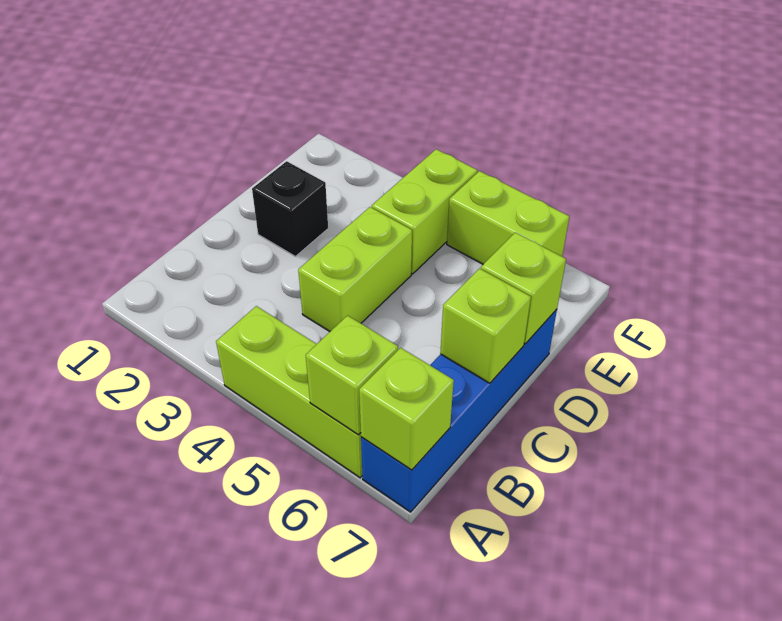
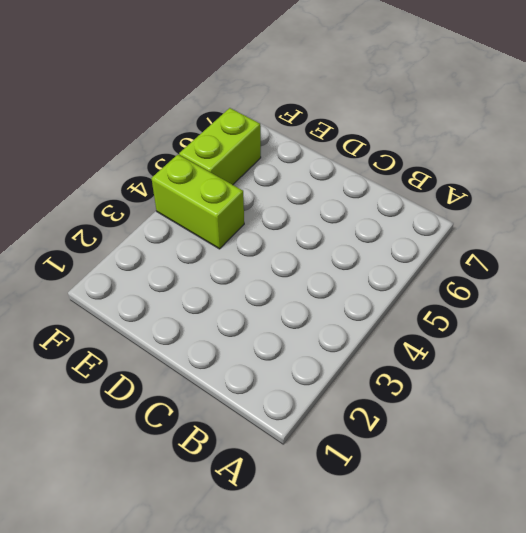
none -> lime brick A4:A6 level 1
none -> blue brick A7:D7 level 1

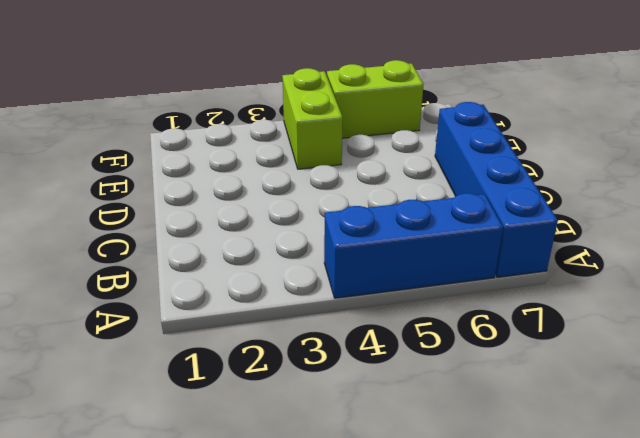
blue brick A4:A6 level 1 -> lime brick A4:A6 level 1
none -> lime brick C4:D4 level 1
none -> black brick D2 level 1

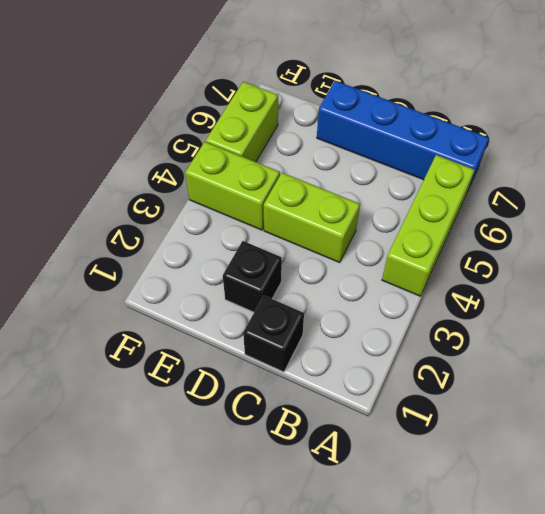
black brick C1 level 1 -> none
none -> lime brick A6 level 2
none -> lime brick A7 level 2

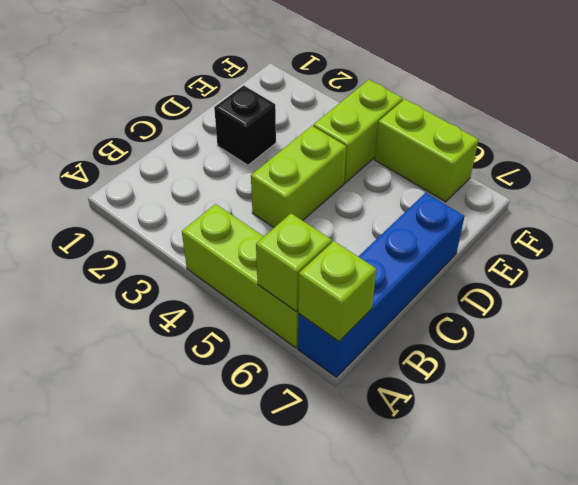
none -> lime brick C7 level 2
none -> lime brick D7 level 2

